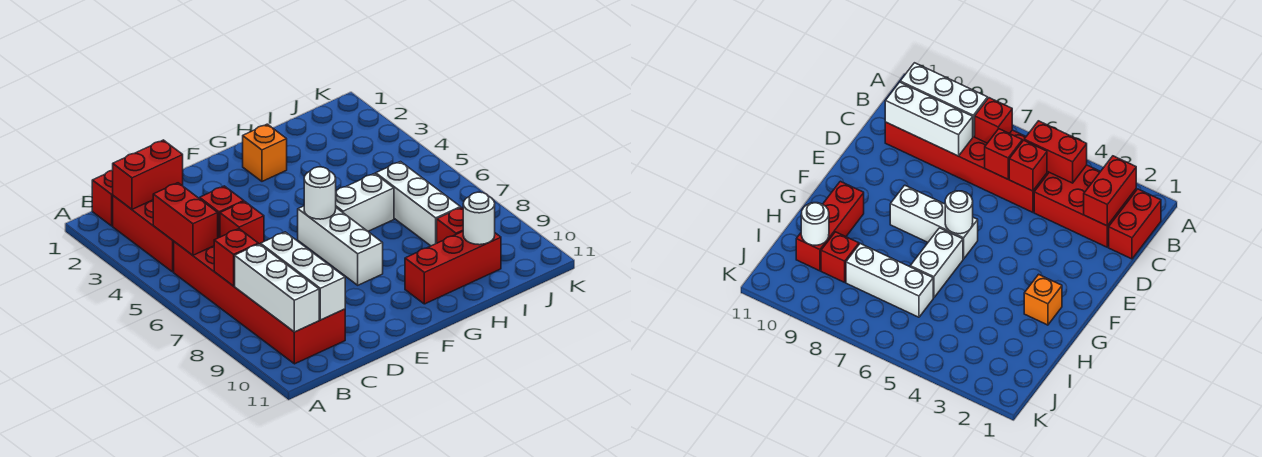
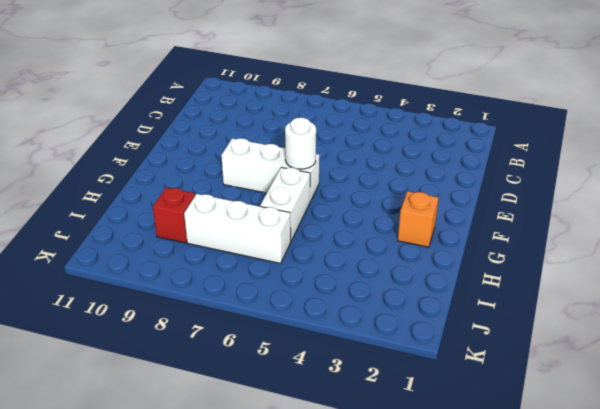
none -> red brick B1:C1 level 1
none -> red brick B2:C4 level 1
none -> red brick B5:C10 level 1

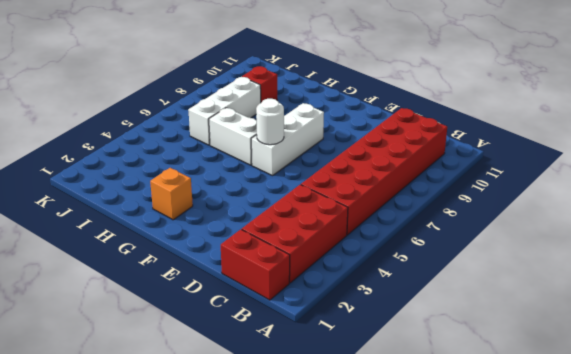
none -> red brick G10:I10 level 1
none -> red brick B2:C2 level 2
none -> red brick B4:B5 level 2

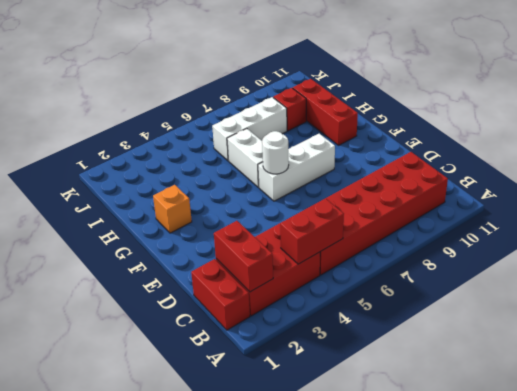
none -> red brick B7 level 2
none -> white brick B8:B10 level 2
none -> red brick C5 level 2

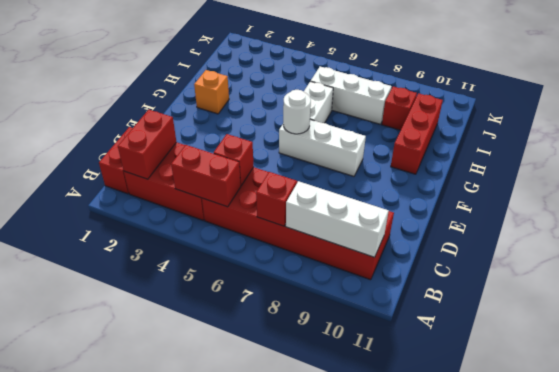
none -> red brick C6 level 2
none -> white brick C8:C10 level 2
none -> white round brick I10 level 2

